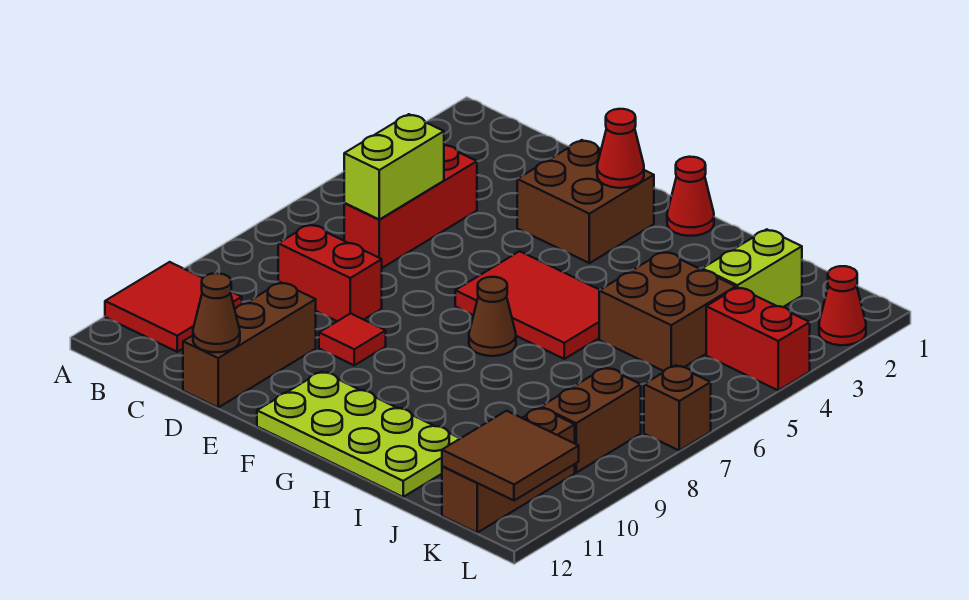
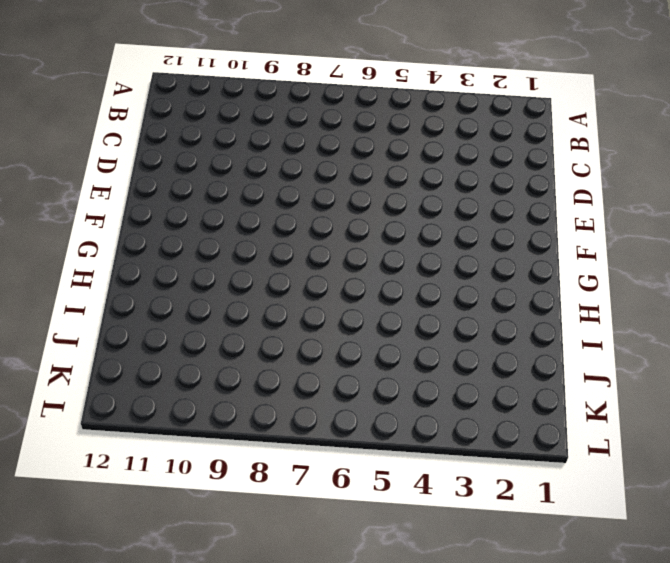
none -> red tile A10:B11 level 1
none -> red brick C4:C6 level 1
none -> red brick C8:D8 level 1

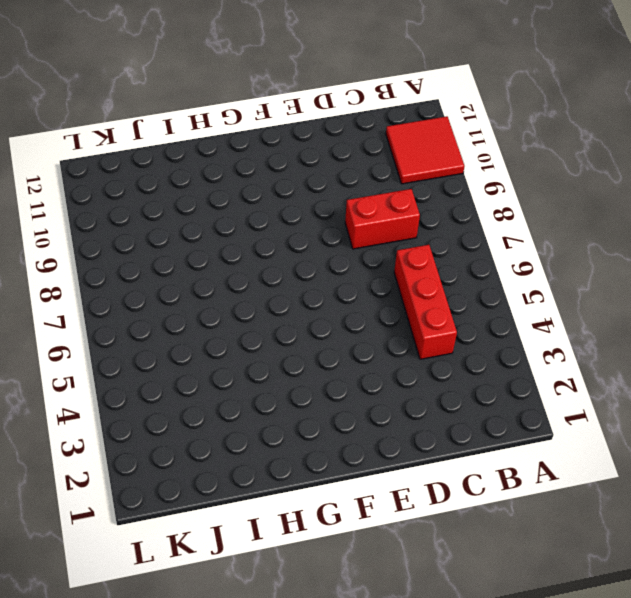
none -> brown brick D10:D12 level 1
none -> brown brick E2:F3 level 1
none -> red tile E9 level 1

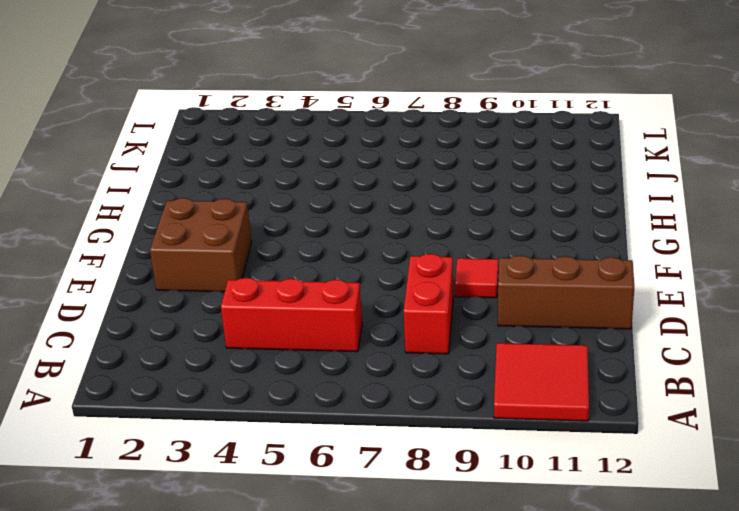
none -> red tile F5:H6 level 1
none -> lime plate F11:I12 level 1
none -> red cone G1 level 1

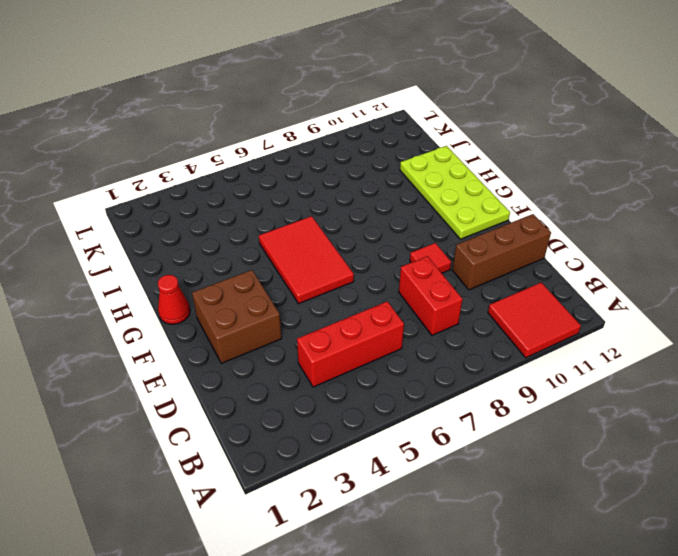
none -> brown cone G7 level 1
none -> brown brick I4:J5 level 1
none -> lime brick J2:J3 level 1

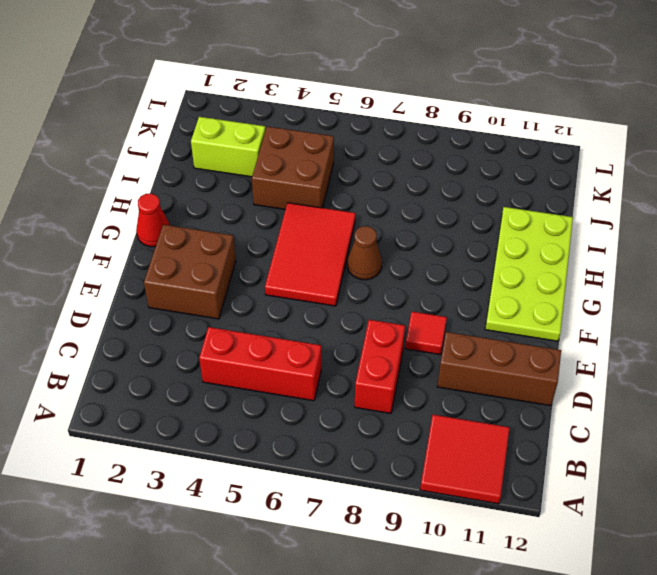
none -> red brick K4:L4 level 1
none -> brown brick K8:K9 level 1
none -> brown brick K10:K12 level 1

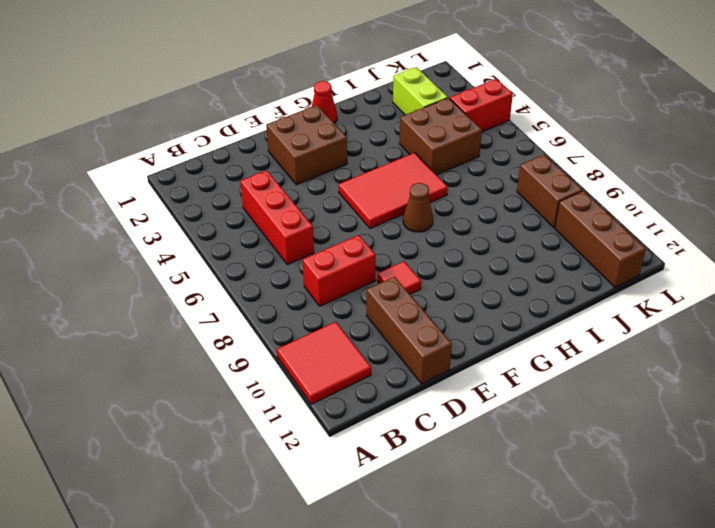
none -> lime plate F11:I12 level 1
none -> red cone L2 level 1
none -> brown brick L7 level 1

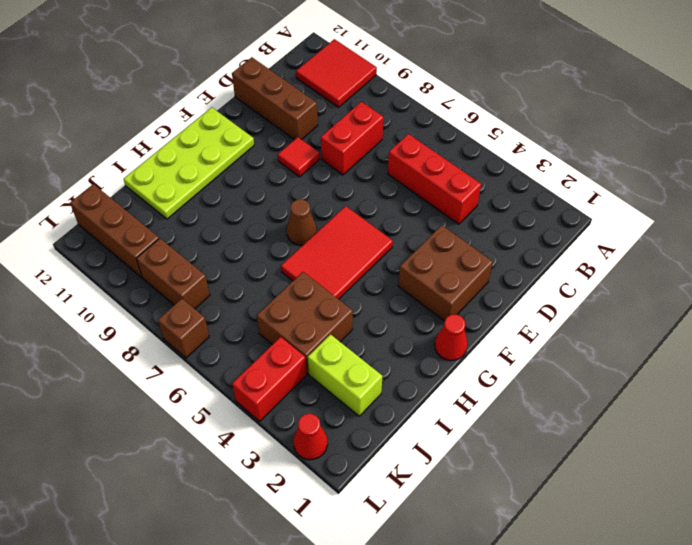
none -> lime brick C5:C6 level 2
none -> brown cone D12 level 2
none -> red cone F2 level 2

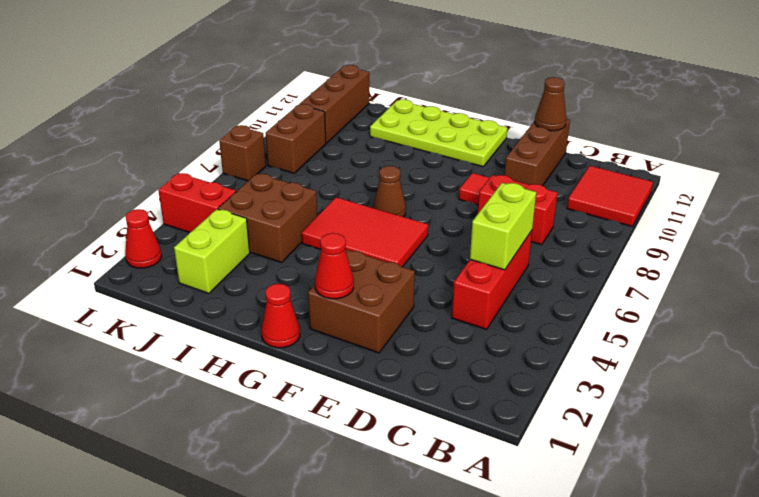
none -> brown tile K11:L12 level 2

